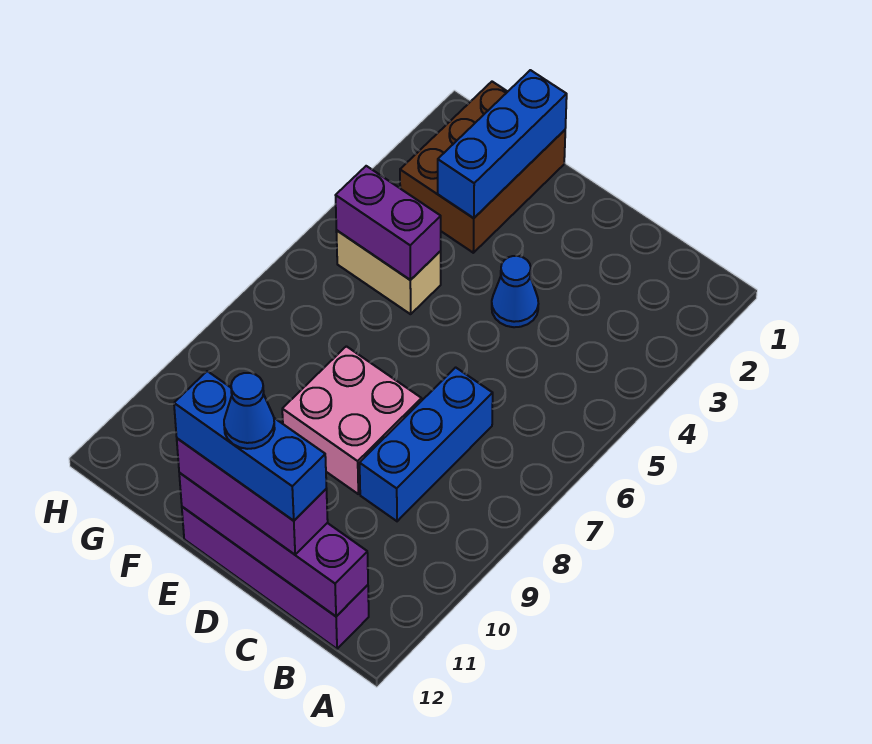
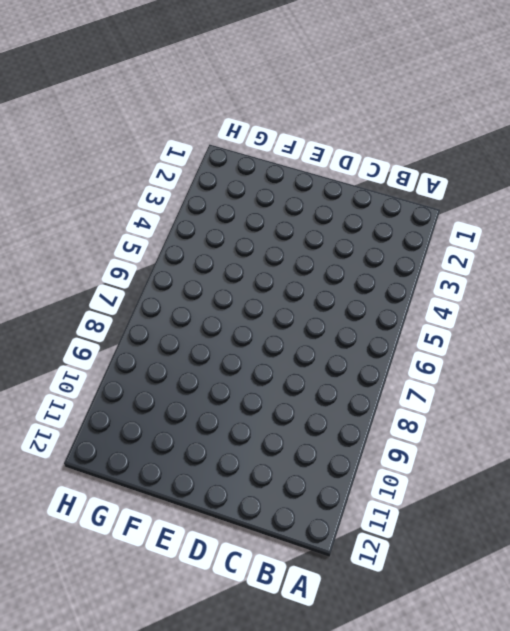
none -> purple brick B12:E12 level 1
none -> blue brick C7:C9 level 1
none -> blue cone D4 level 1

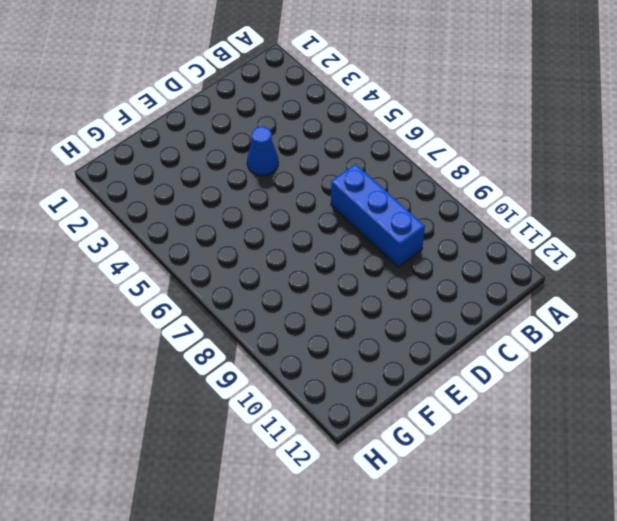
none -> purple brick B12:E12 level 1
none -> pink brick D8:E9 level 1
none -> brown brick F1:G3 level 1

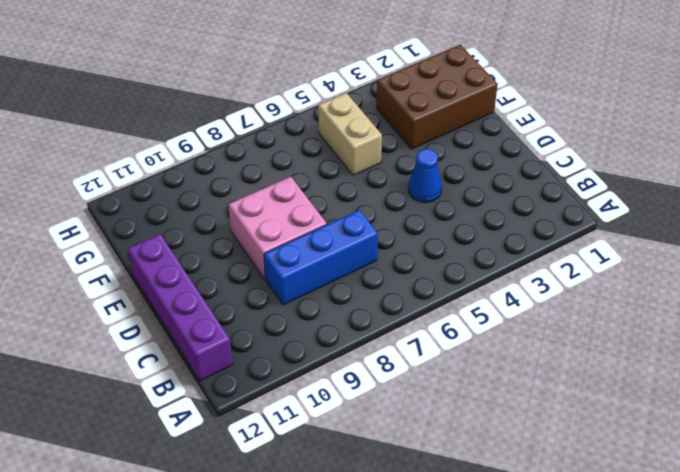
none -> purple brick B12:E12 level 2
none -> blue brick F1:F3 level 2
none -> purple brick F5:G5 level 2

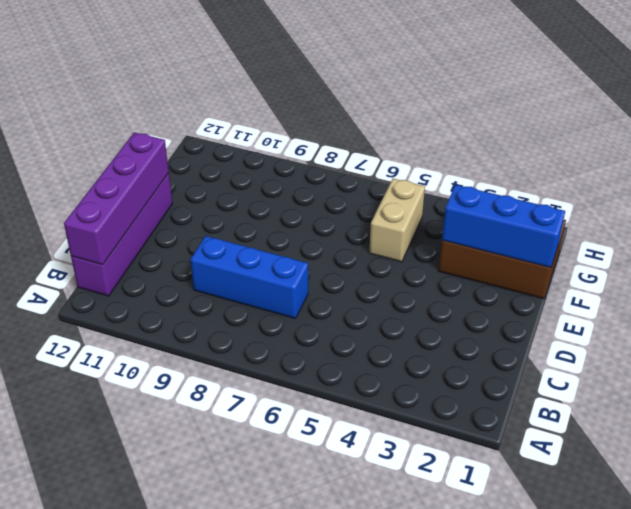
none -> blue cone D4 level 1
none -> pink brick D8:E9 level 1
none -> purple brick F5:G5 level 2

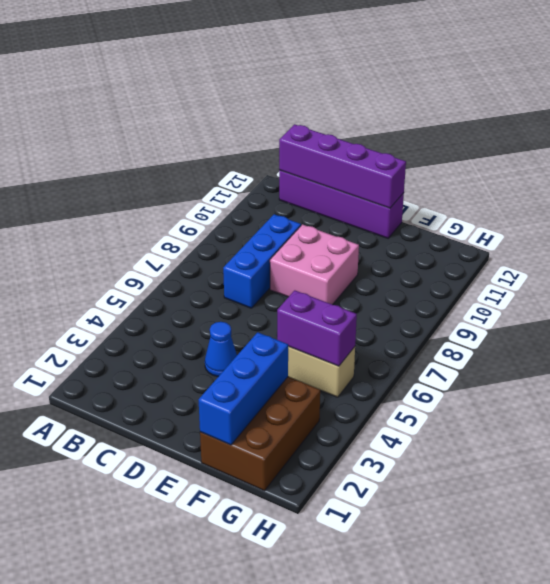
none -> purple brick C12:E12 level 3
none -> blue brick C12:E12 level 4
none -> blue cone D12 level 5

